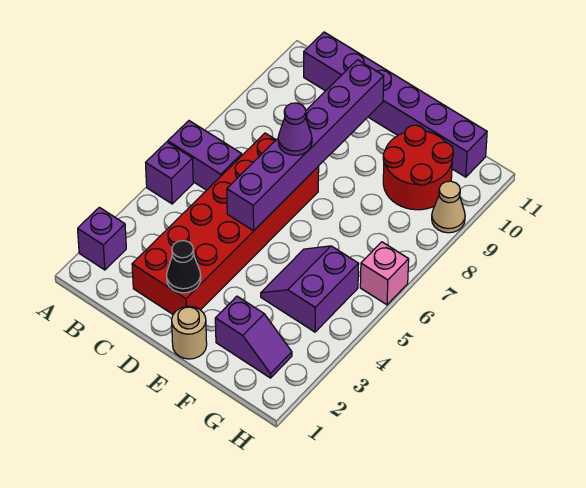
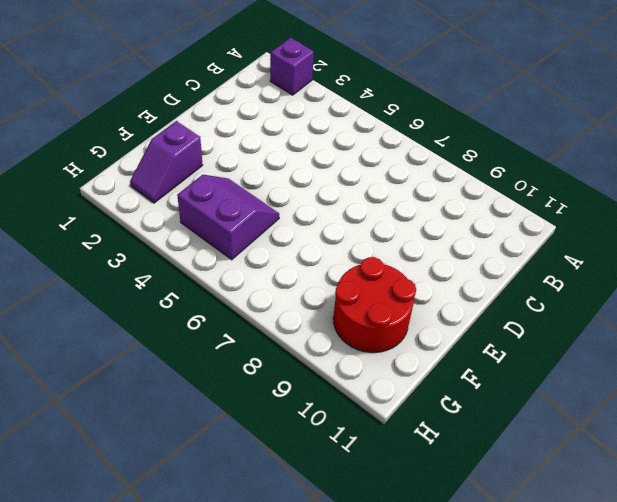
none -> purple brick A5 level 1
none -> purple brick A6:B6 level 1
none -> purple brick B11:G11 level 1

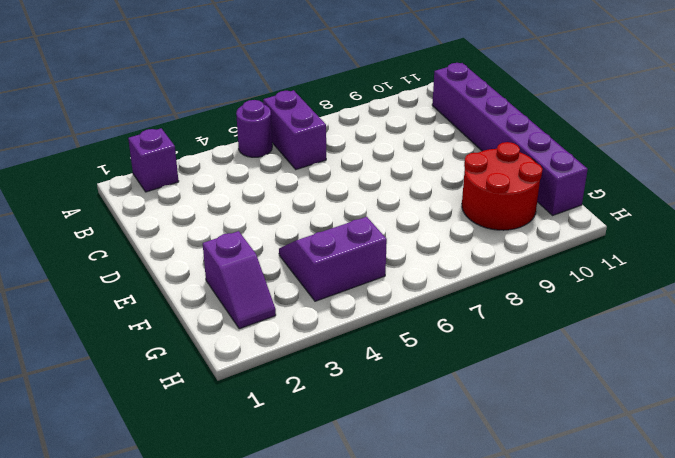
purple round brick A5 level 1 -> purple brick A5 level 1
none -> red brick C2:D7 level 1
none -> tan round brick E1 level 1
none -> pink brick H6 level 1

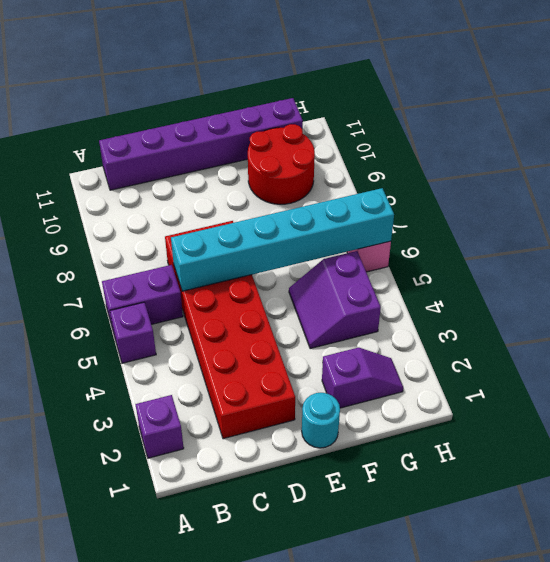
cyan brick C6:H6 level 2 -> purple brick D5:D10 level 2
cyan round brick E1 level 1 -> tan round brick E1 level 1
none -> tan cone H9 level 1
none -> black cone D2 level 2
none -> purple cone D7 level 3

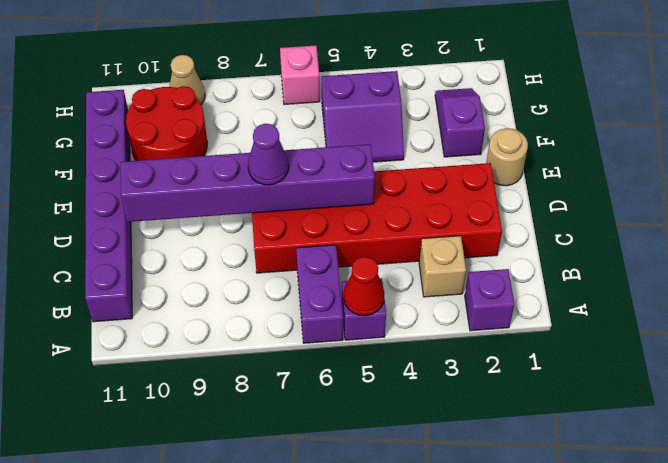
red cone A5 level 2 -> none
tan brick B3 level 1 -> none
none -> black cone D2 level 2

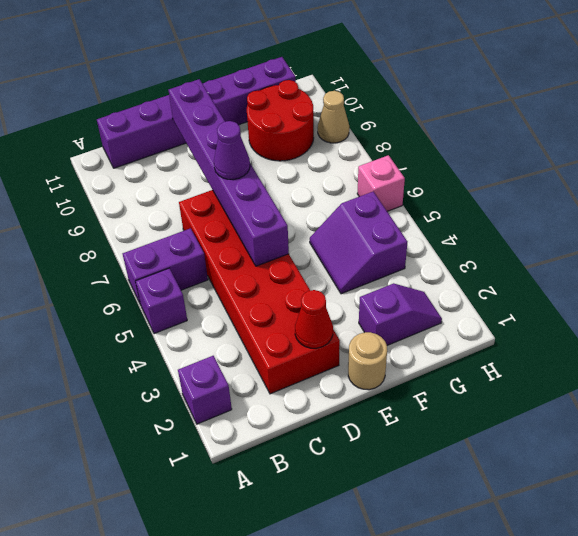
red cone D2 level 2 -> black cone D2 level 2

